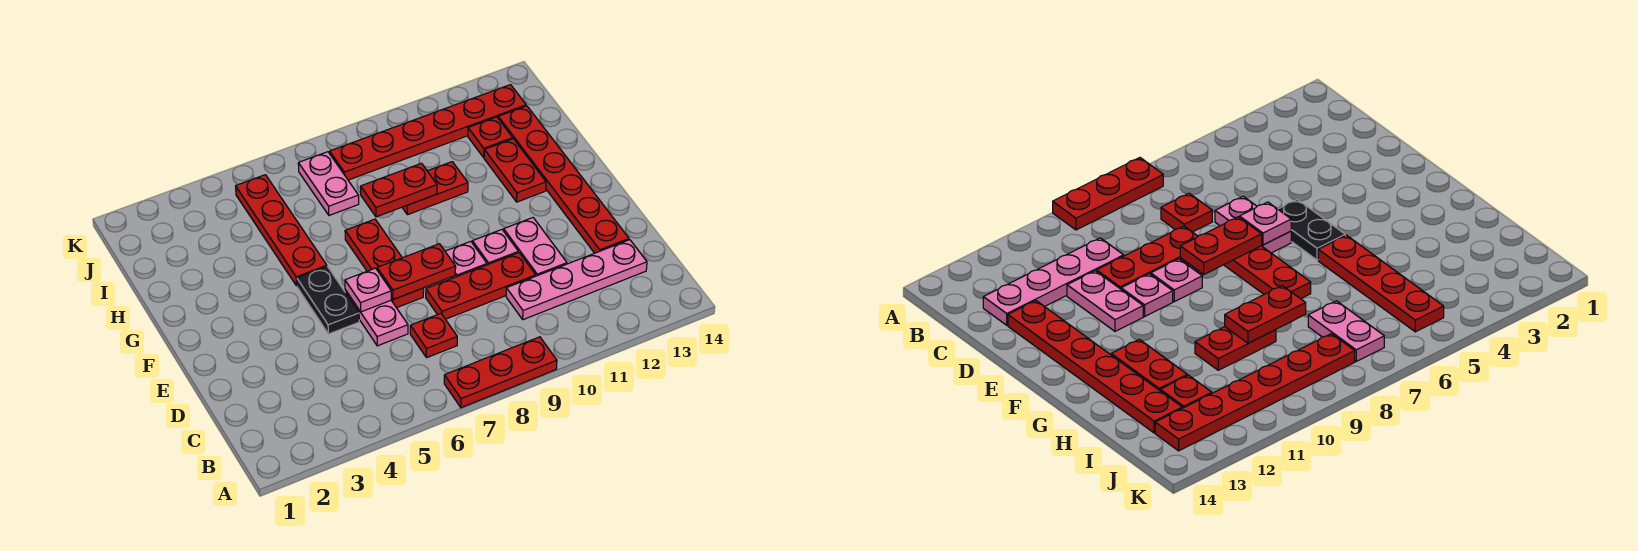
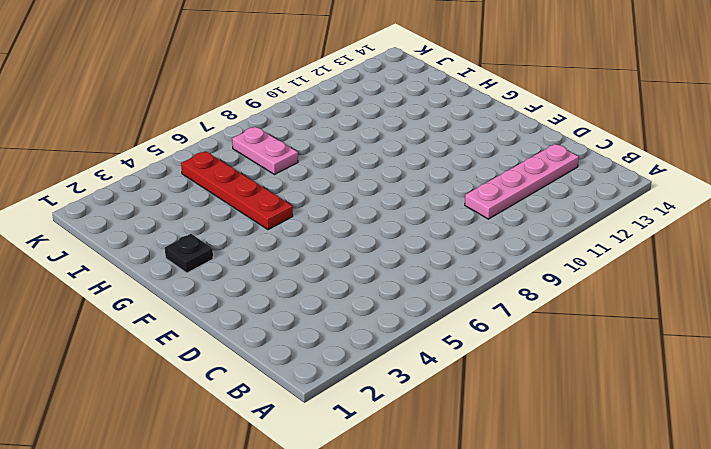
black plate G2 level 1 -> none
none -> red plate A7:A9 level 1
none -> red plate C7 level 1
none -> pink plate D6:E6 level 1

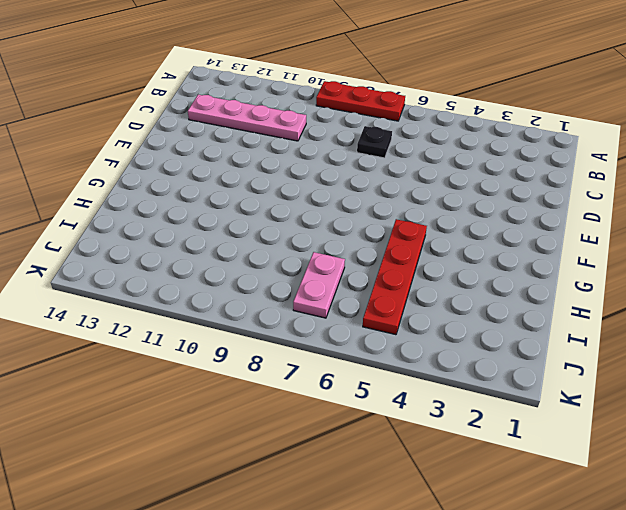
black plate C7 level 1 -> red plate C7 level 1
none -> pink plate D6:E6 level 1
none -> red plate D8:D10 level 1
none -> pink plate D11:E11 level 1

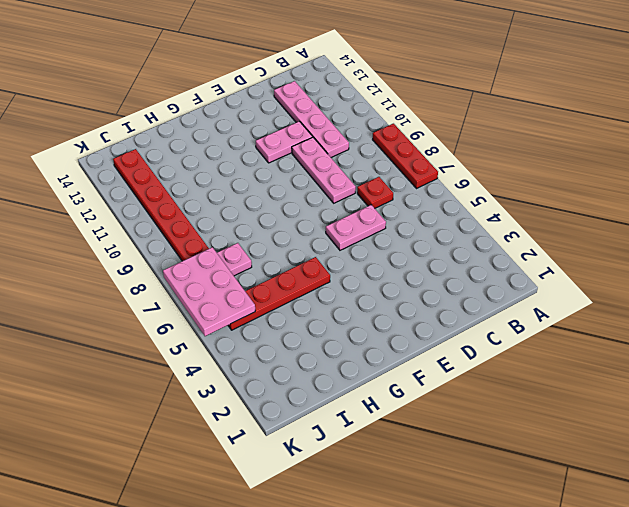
pink plate D8:D10 level 1 -> red plate D8:D10 level 1
pink plate J5:K7 level 2 -> none
none -> red plate D13:I13 level 1
none -> black plate E5:F5 level 1
none -> red plate E7:G7 level 1

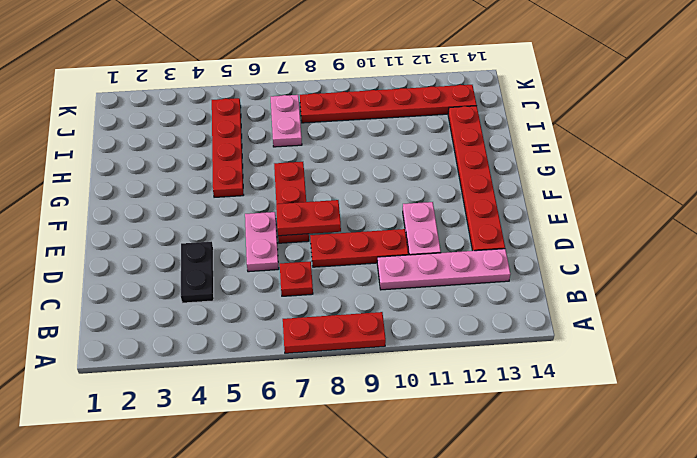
black plate C4:D4 level 1 -> black plate E5:F5 level 1
none -> pink plate E9 level 1
none -> pink plate E10 level 1
none -> red plate G12:H12 level 1

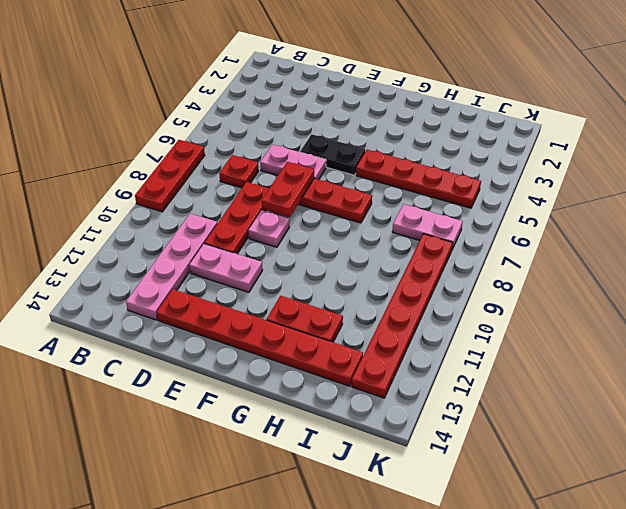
none -> pink plate E10 level 1
none -> red plate H9:H10 level 1
none -> red plate I12 level 1

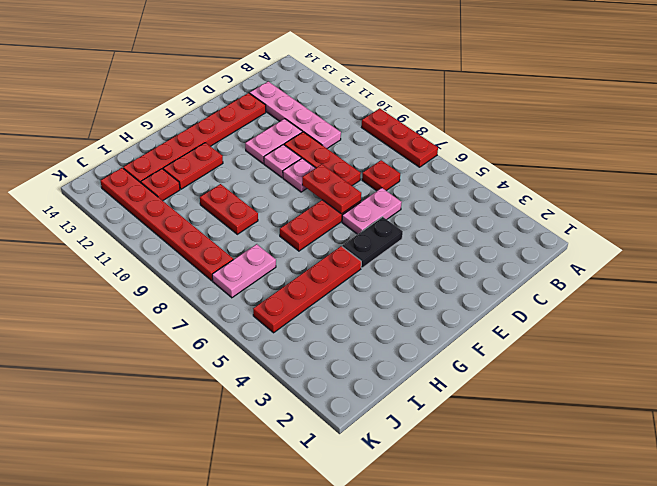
none -> pink plate E6 level 2
none -> red plate H8:H9 level 2

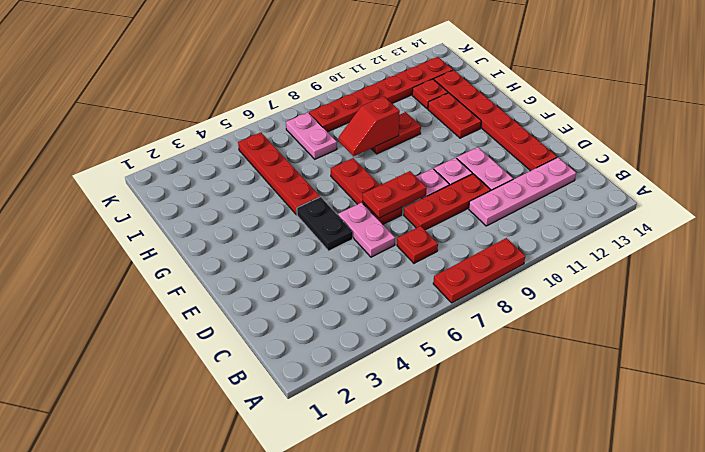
red slope H8:H9 level 2 top 9 -> red plate H8:H9 level 2
none -> pink plate E6 level 2

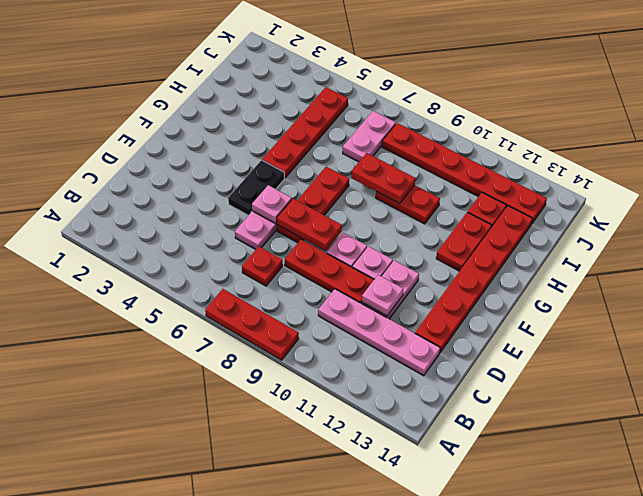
pink plate D11 level 2 -> none

